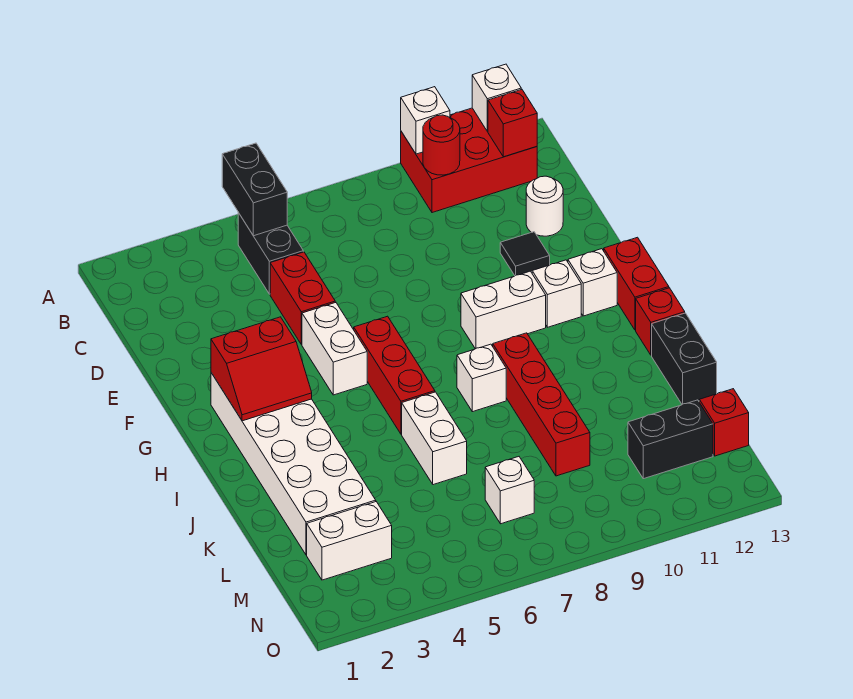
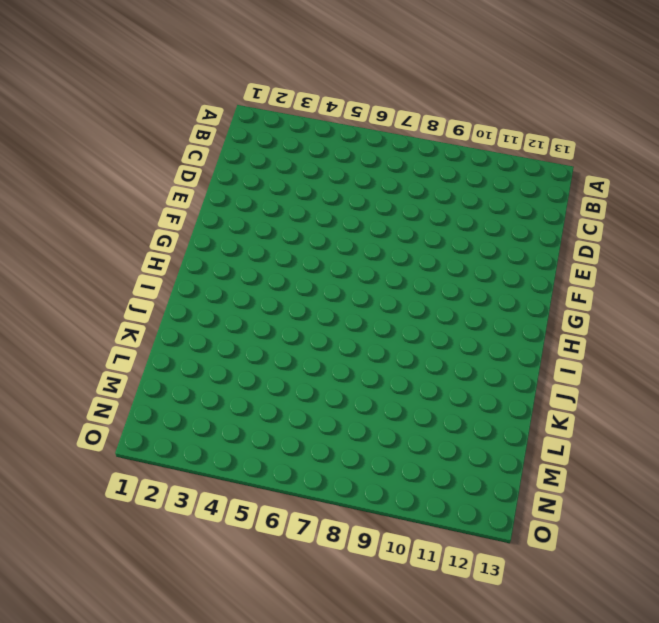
none -> red brick A10:B12 level 1
none -> black brick B5:C5 level 1
none -> red brick D5:E5 level 1

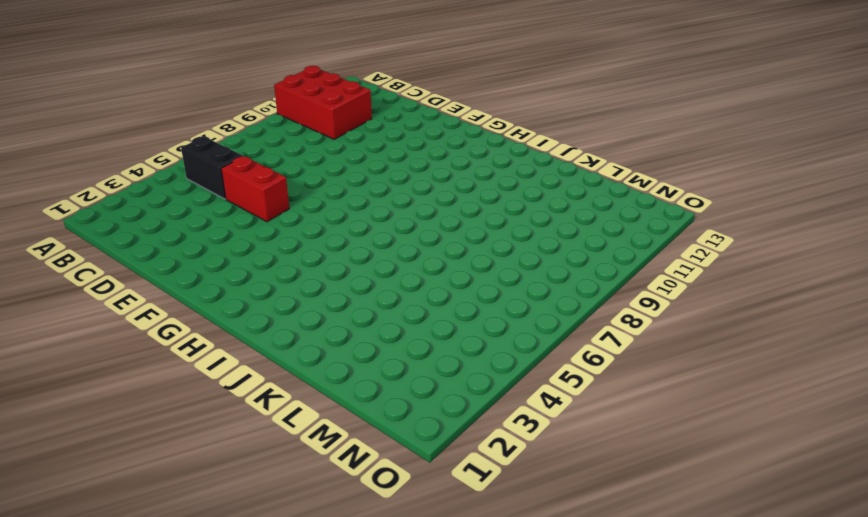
red brick A10:C11 level 1 -> red brick A10:B12 level 1
none -> white round brick D12 level 1
none -> black tile E11 level 1
none -> white brick F5:G5 level 1

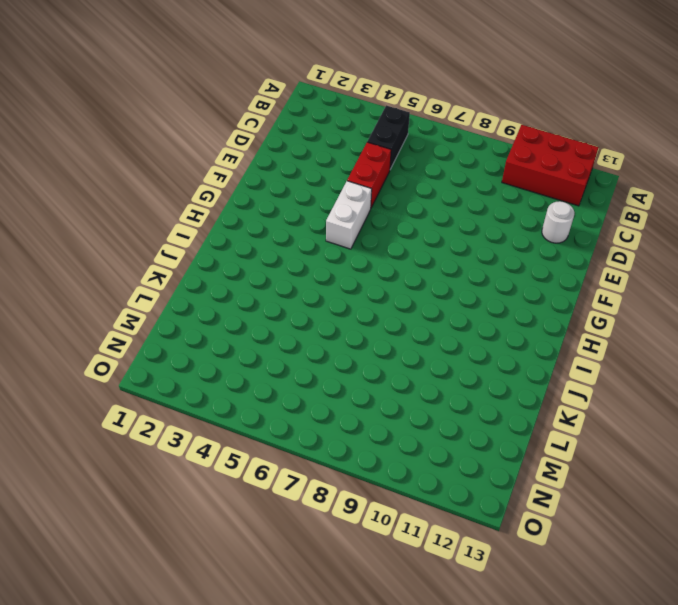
none -> black tile E11 level 1
none -> white brick G2:L3 level 1
none -> red brick G6:I6 level 1

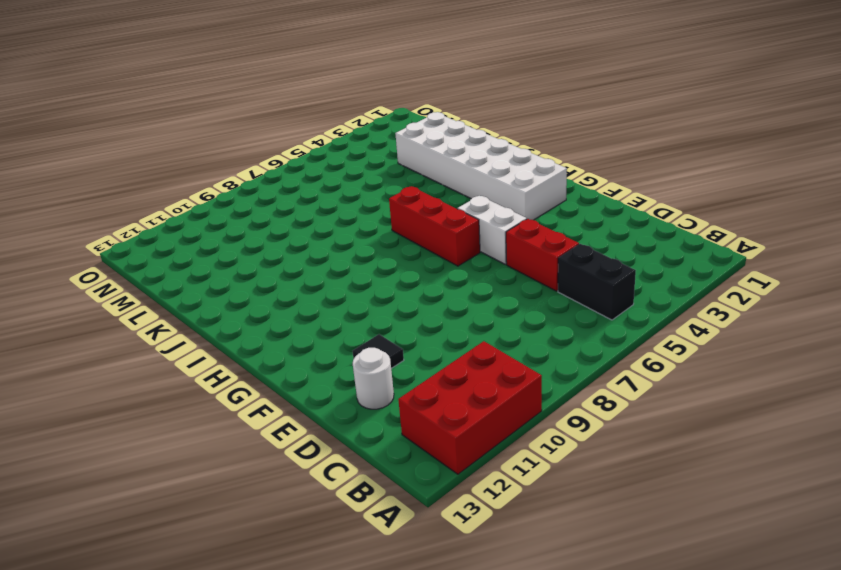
none -> white brick G9:G10 level 1
none -> white brick G11 level 1
none -> white brick G12 level 1

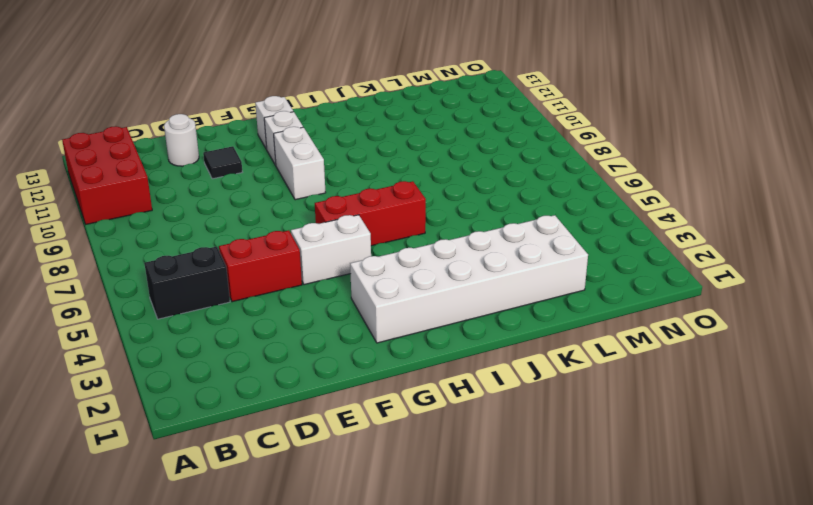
none -> red brick G13:H13 level 1
none -> white brick I8 level 1
none -> red brick I9:L9 level 1

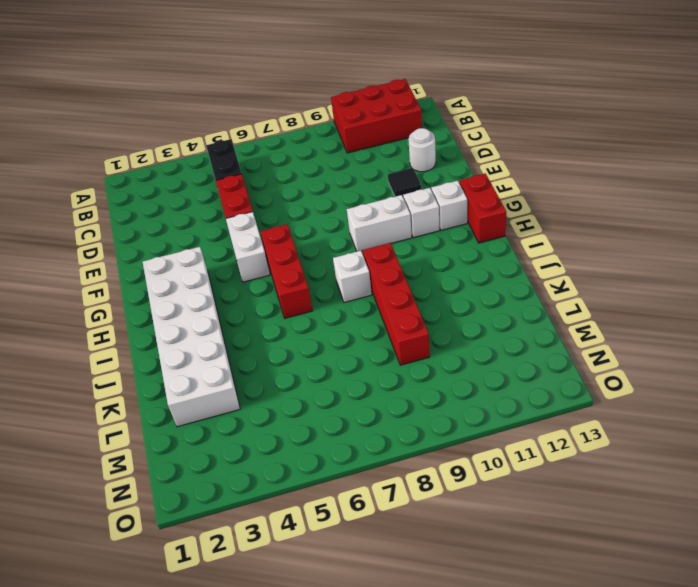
none -> red brick I13 level 1
none -> white brick J6:K6 level 1
none -> black brick J13:K13 level 1

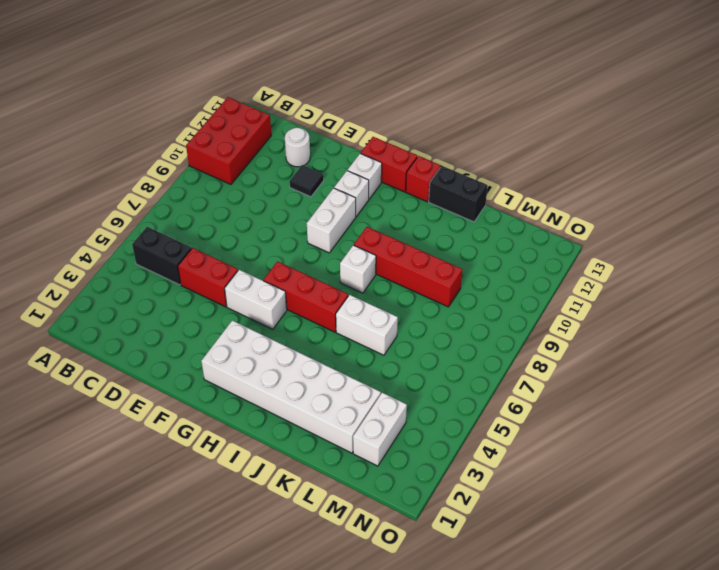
none -> white brick M7 level 1
none -> black brick M11:M12 level 1
none -> red brick M13 level 1

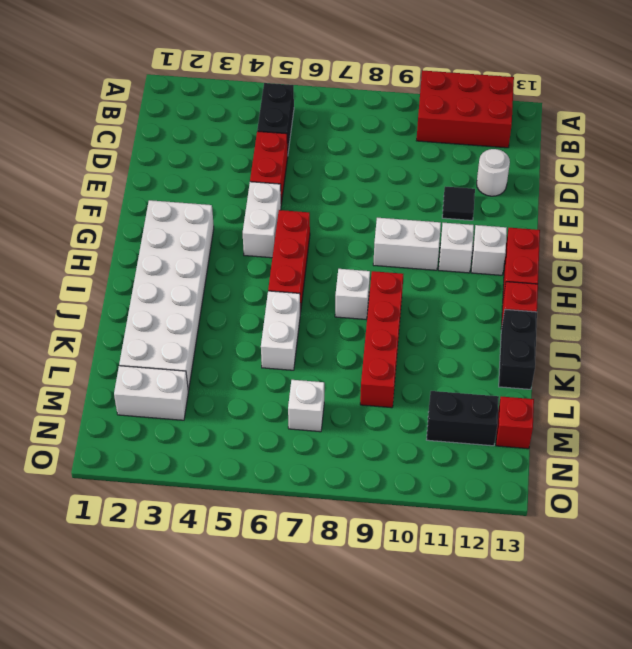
none -> black brick A5:B5 level 2
none -> white brick A10 level 2
none -> white brick A12 level 2

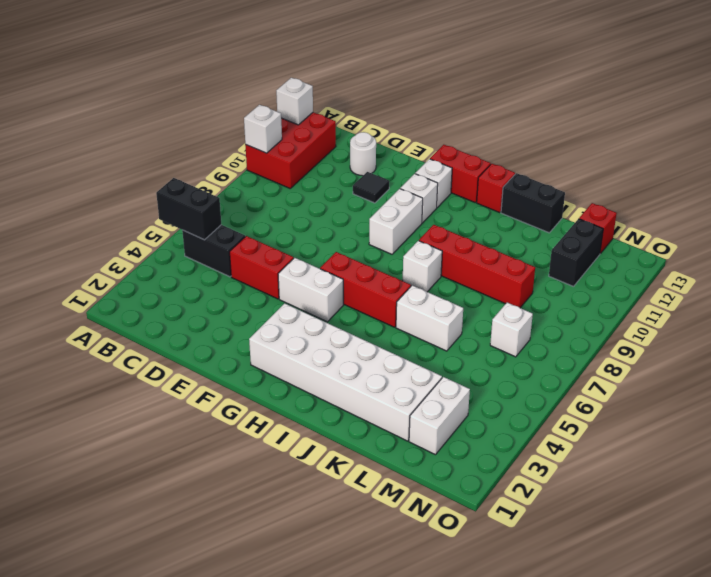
none -> red round brick B10 level 2
none -> red brick B12 level 2
none -> red slope G2:H3 level 2 top G

